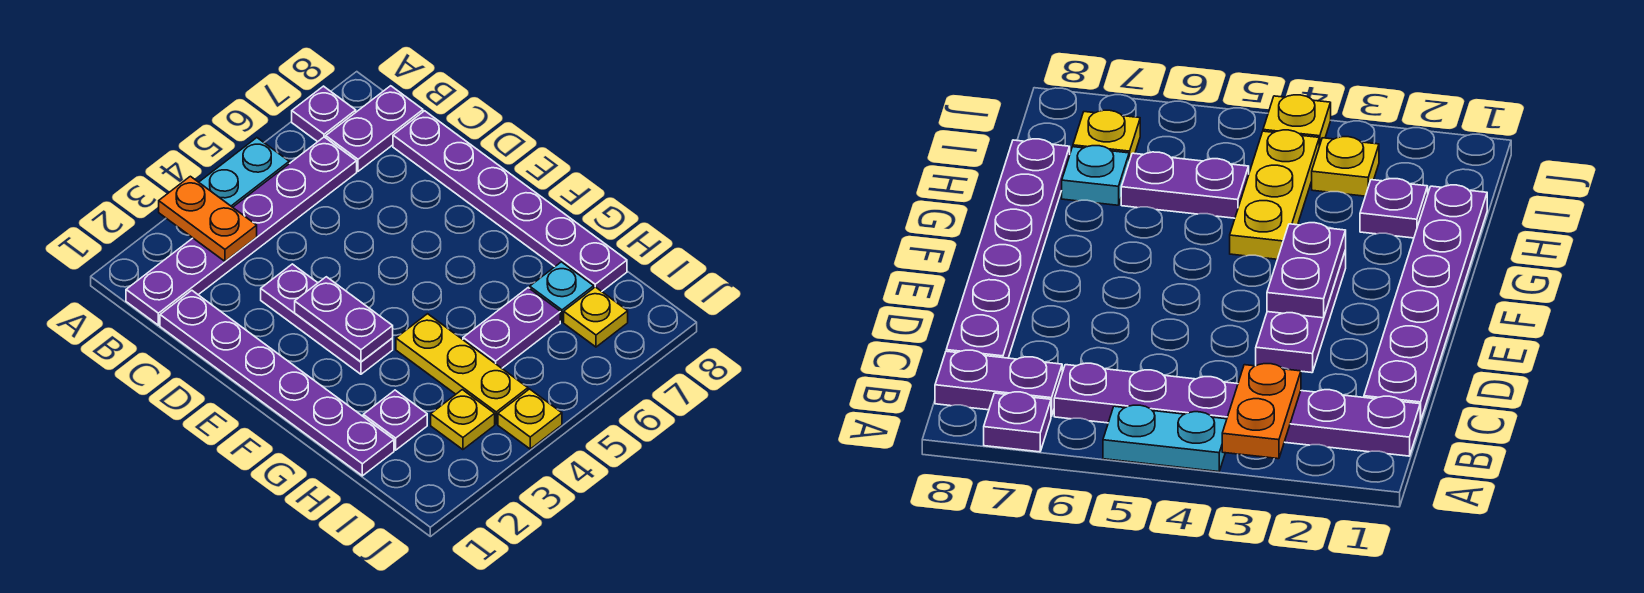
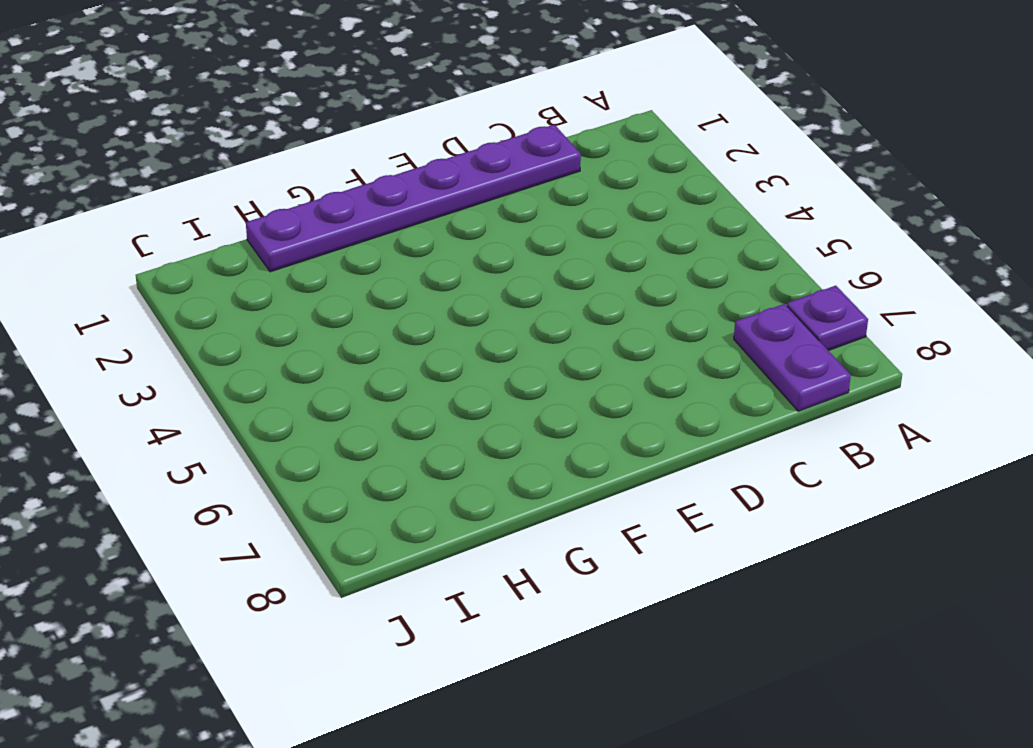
none -> cyan plate A4:A5 level 1
none -> purple plate B1:B6 level 1
none -> purple plate C8:H8 level 1

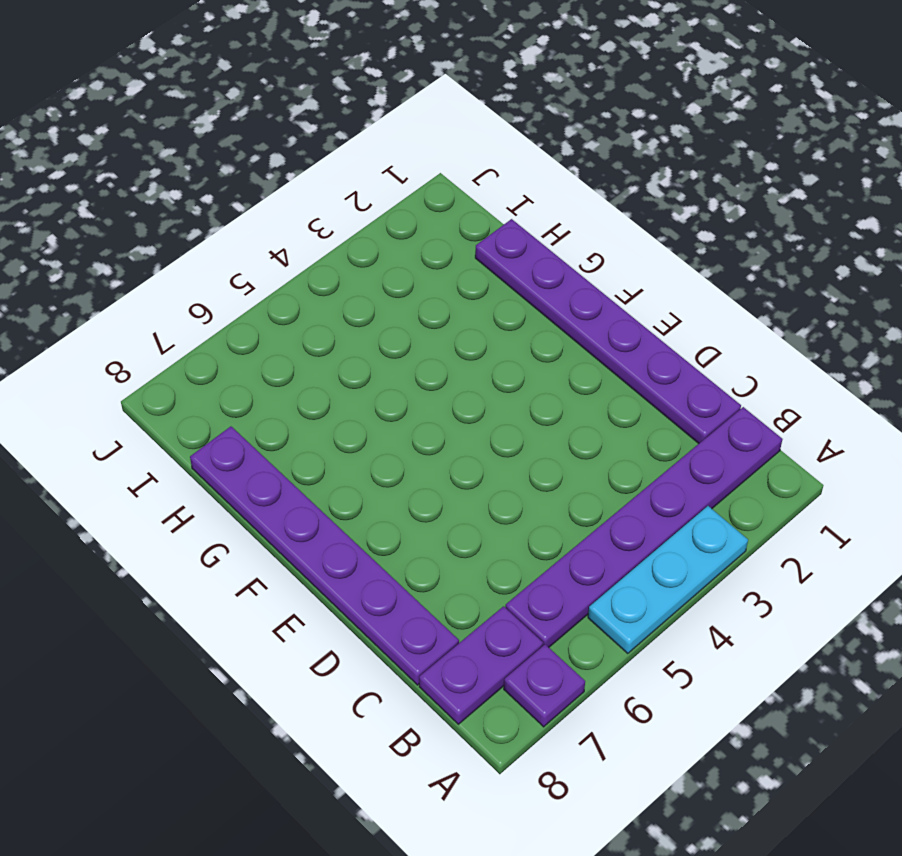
cyan plate A3:A5 level 1 -> cyan plate A4:A5 level 1
none -> purple plate D3:F3 level 1
none -> yellow plate G4:I4 level 1
none -> purple plate H2 level 1

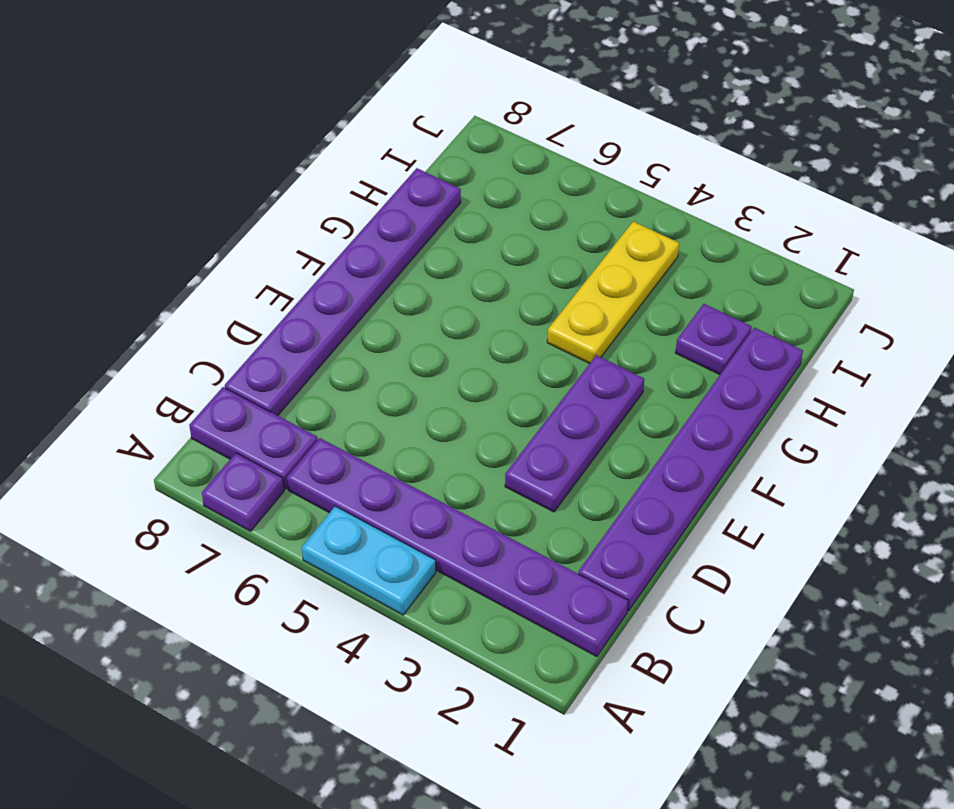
none -> purple plate H5:H6 level 1
none -> cyan plate H7 level 1
none -> yellow plate I3 level 1

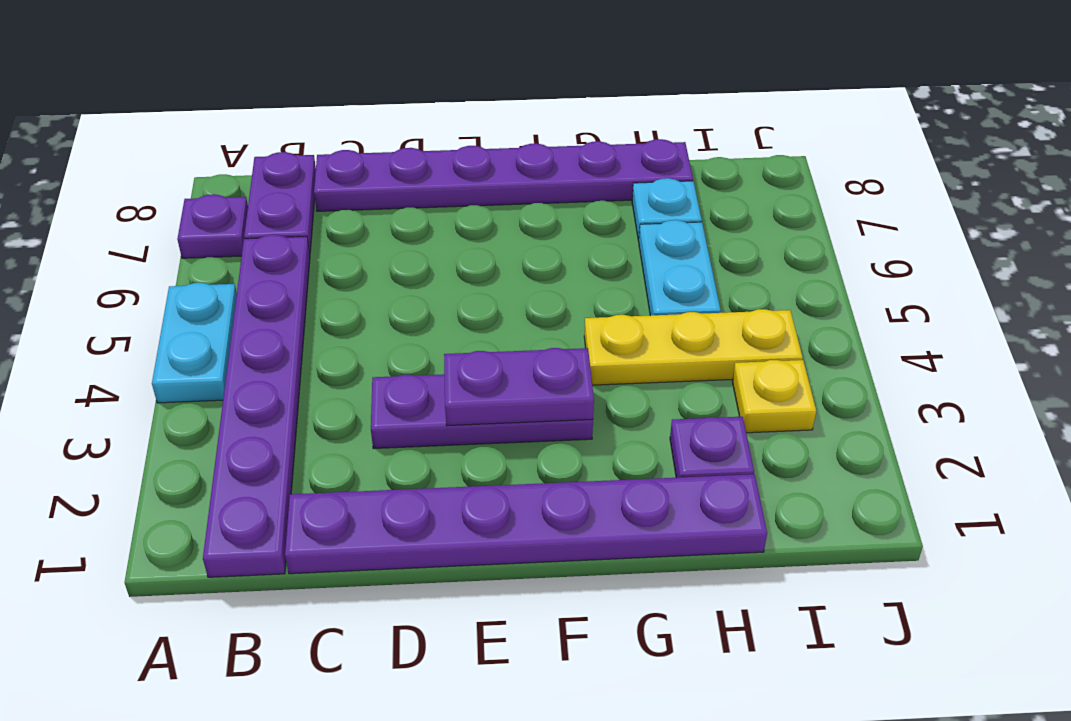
cyan plate H5:H6 level 1 -> purple plate H5:H6 level 1
none -> yellow plate I7 level 1
none -> yellow plate J4 level 1
none -> orange plate A3:B3 level 2

